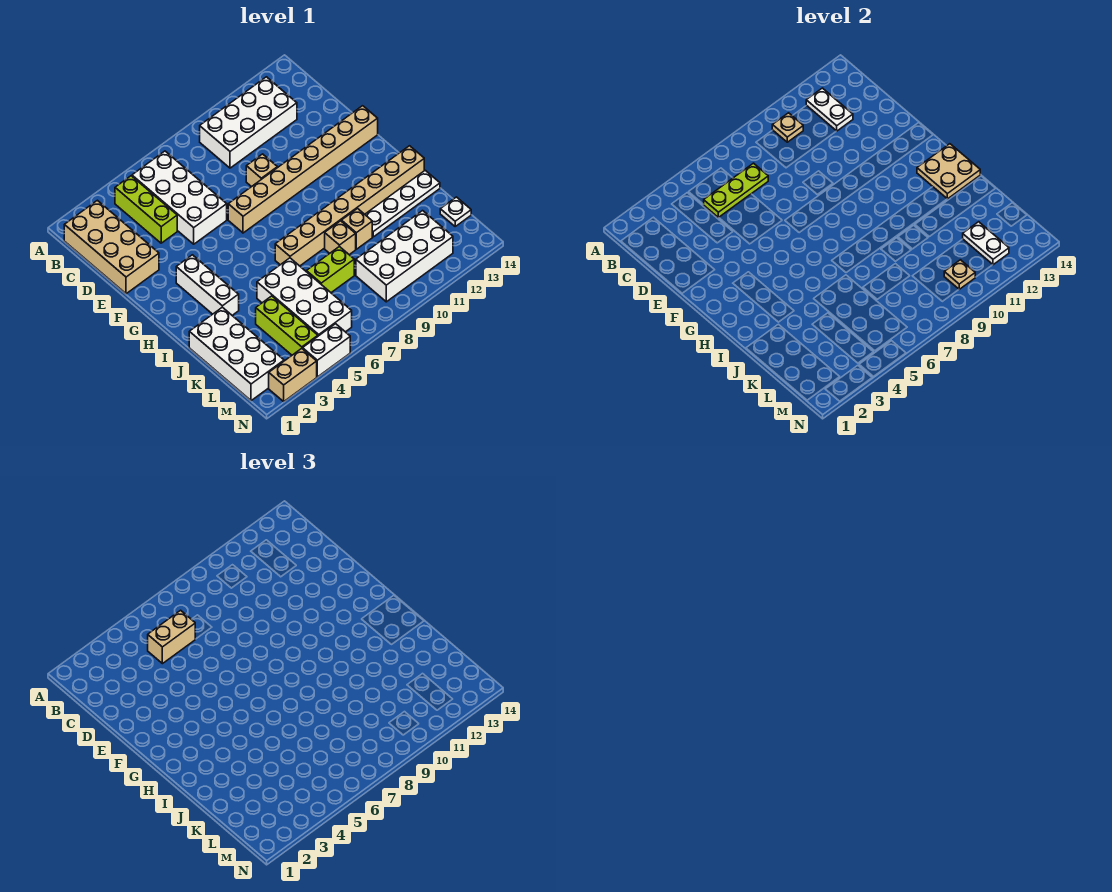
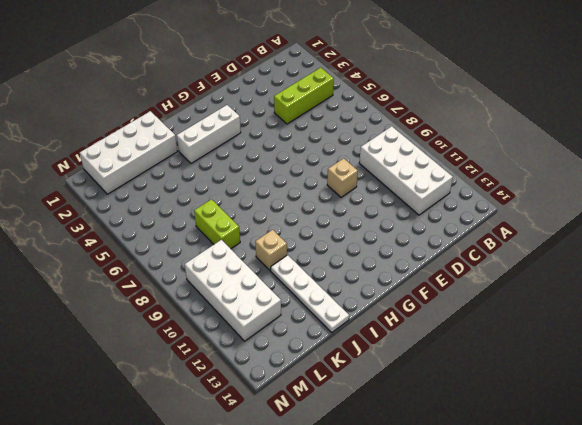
none -> tan brick B1:E2 level 1
none -> white brick B5:E6 level 1
none -> tan brick F7:F14 level 1

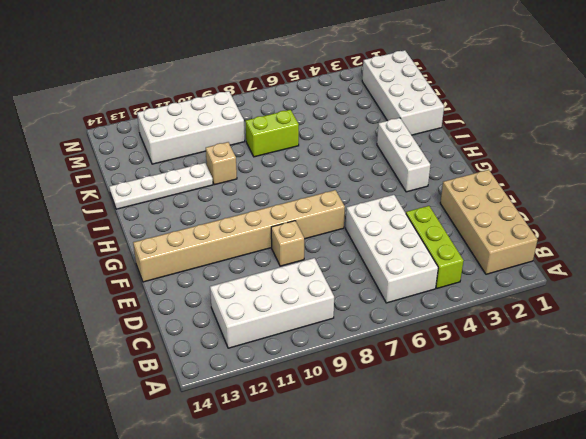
none -> tan brick I7:I14 level 1
none -> white brick J5:M6 level 1
none -> tan brick J9 level 1

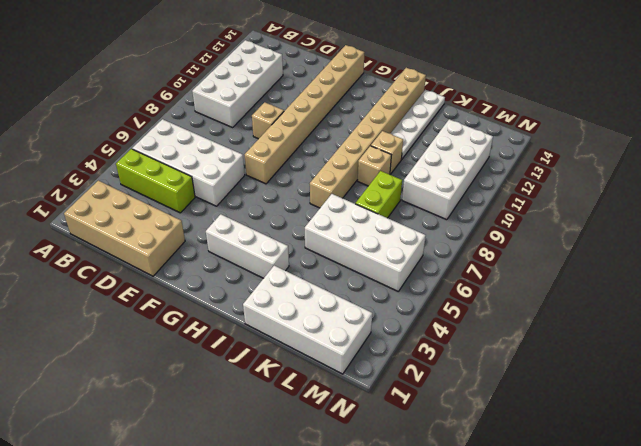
none -> lime brick K4:M4 level 1
none -> white plate L14 level 1
none -> tan brick N2:N3 level 1

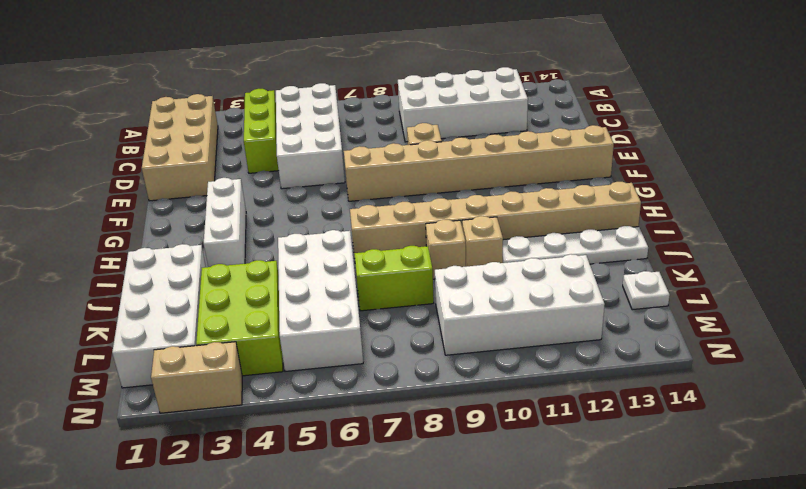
lime brick K3:M4 level 1 -> lime brick K4:M4 level 1
none -> white brick N4:N5 level 1
none -> tan plate B10 level 2
none -> white plate B12:C12 level 2

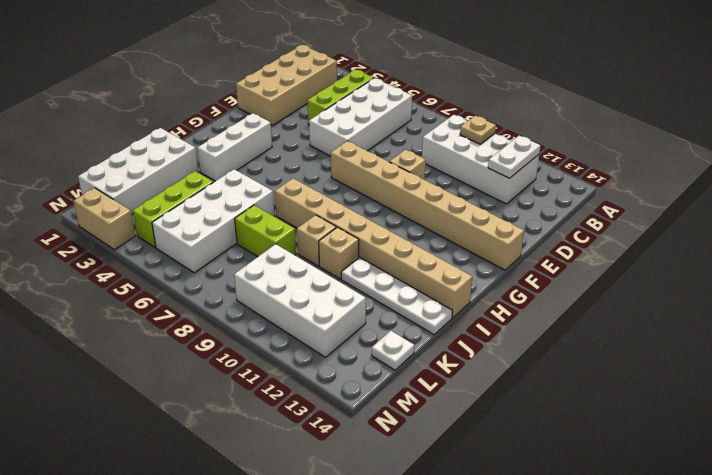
none -> white brick N4:N5 level 1
none -> lime plate C5:C7 level 2
none -> tan plate H13:I14 level 2

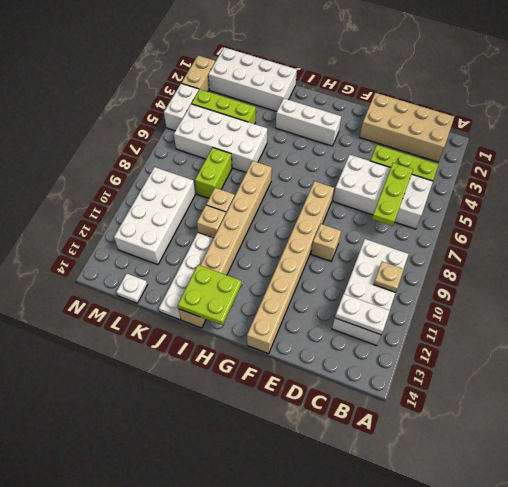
lime plate H13:I14 level 2 -> tan plate H13:I14 level 2
none -> white plate L12:M12 level 2
none -> tan plate M10 level 2
none -> tan brick C5:C6 level 3

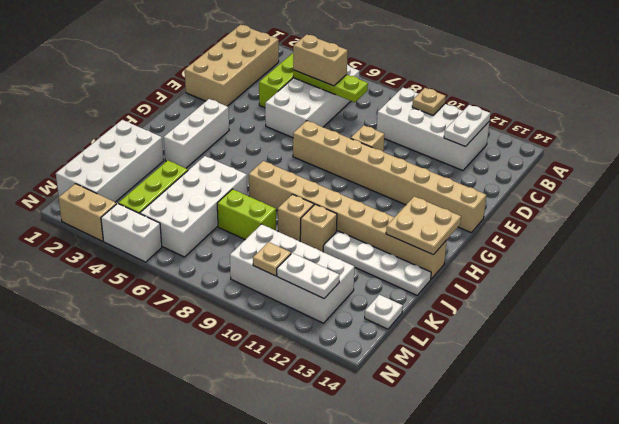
white plate M11:M12 level 2 -> white plate L12:M12 level 2

